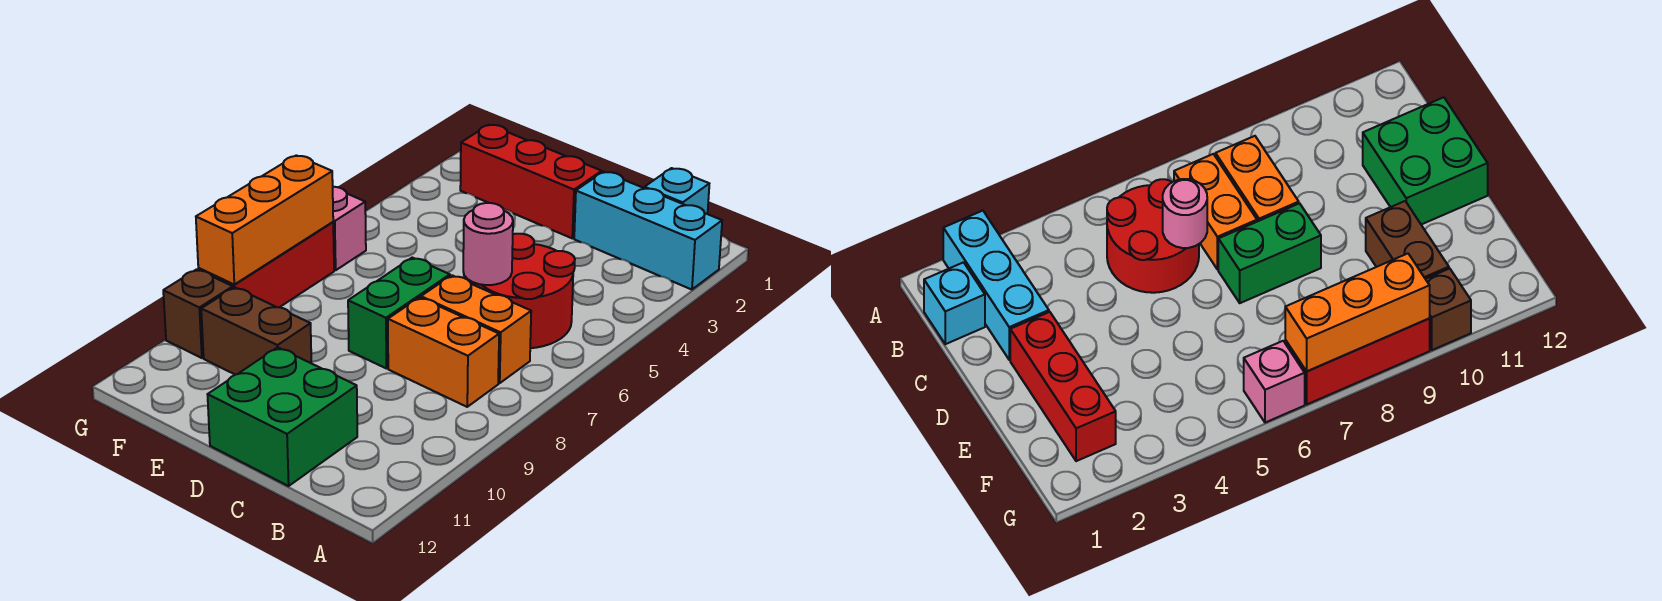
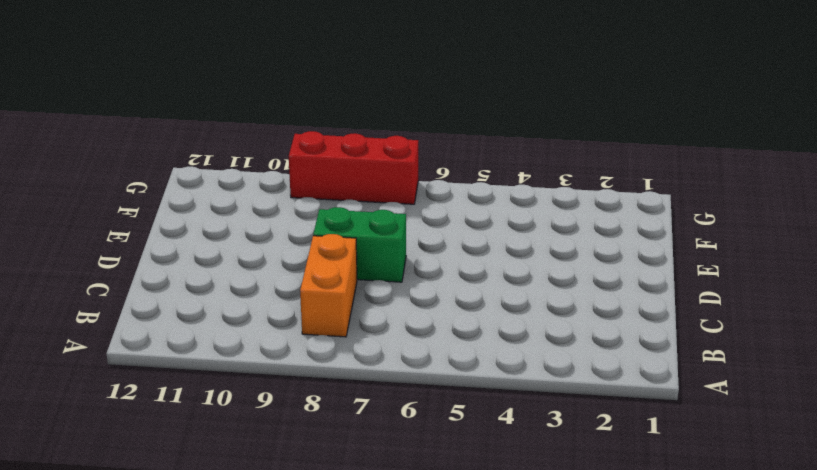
none -> cyan brick A2:C2 level 1
none -> cyan brick B1 level 1
none -> red round brick B5:C6 level 1

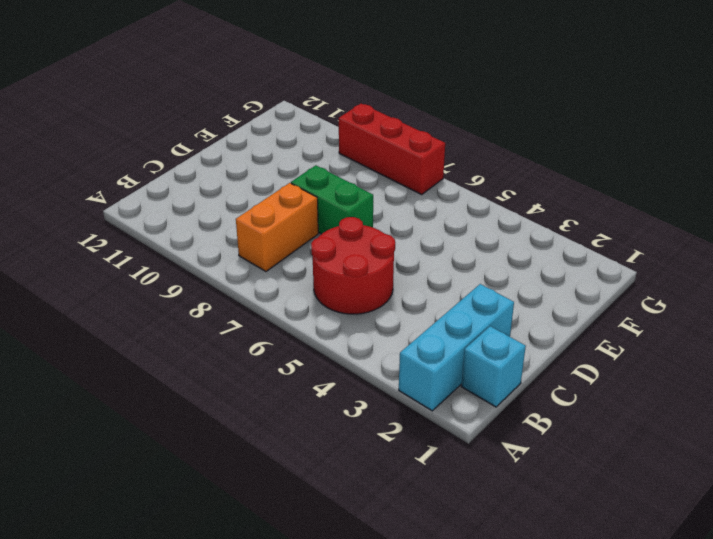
none -> orange brick B7:C7 level 1
none -> green brick C11:D12 level 1
none -> red brick D2:F2 level 1

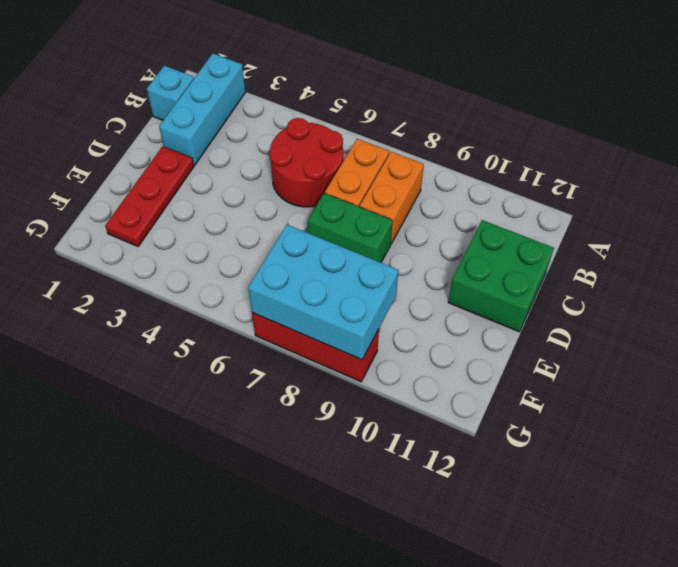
red plate D2:F2 level 1 -> red brick D2:F2 level 1
cyan brick F7:G9 level 2 -> orange brick G7:G9 level 2
none -> brown brick E10:F10 level 1
none -> pink brick G6 level 1
none -> brown brick G10 level 1

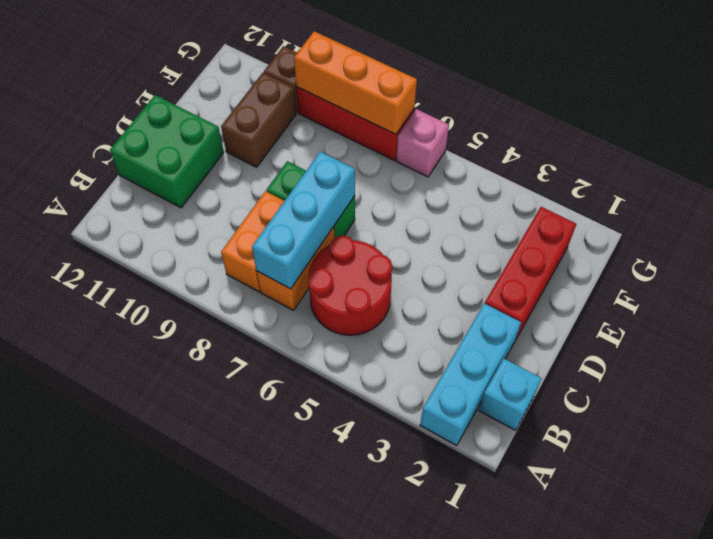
cyan brick B7:D7 level 2 -> none
none -> pink round brick C6 level 2

